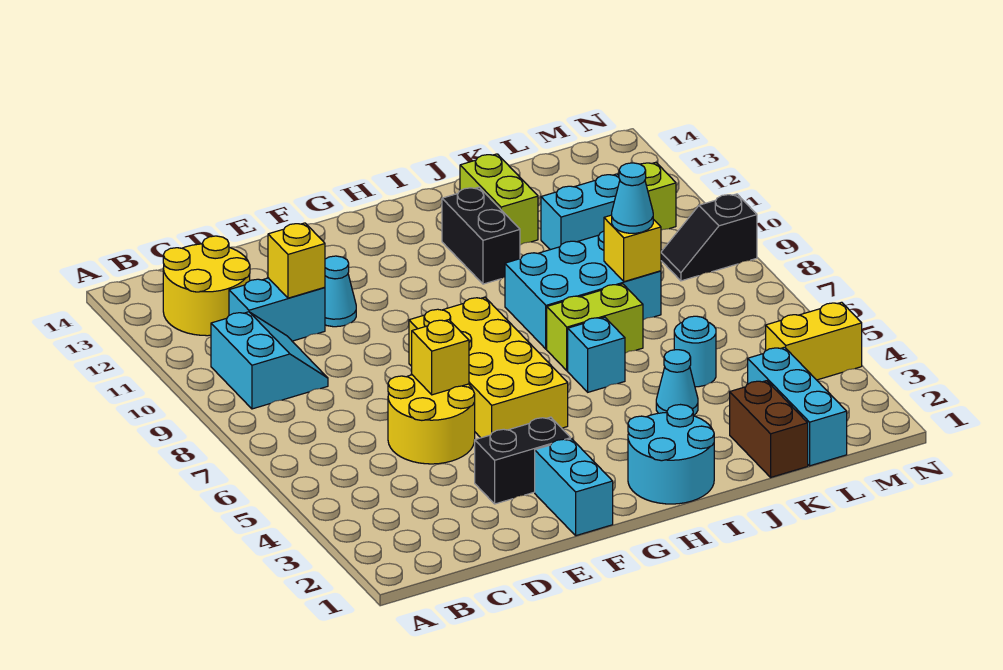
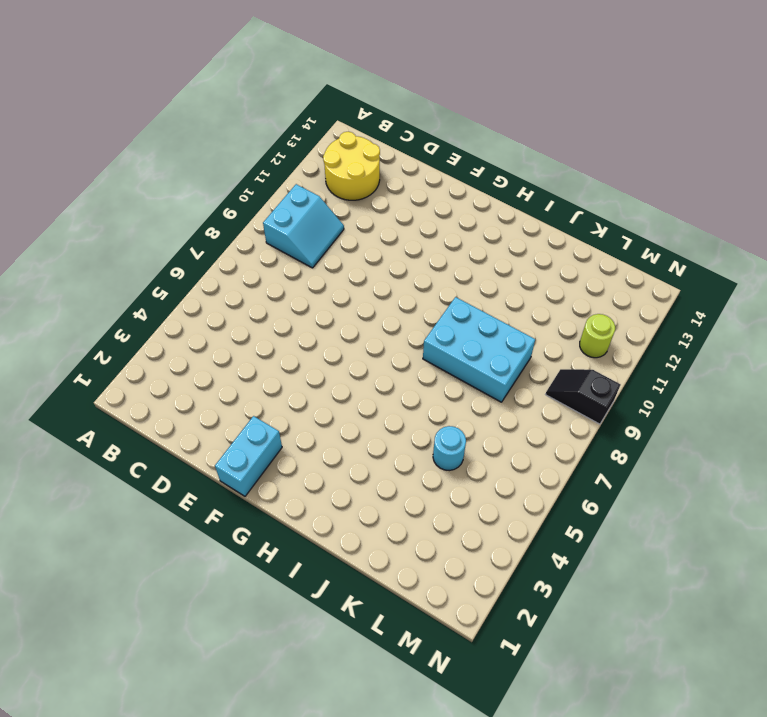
lime round brick M11 level 1 -> lime brick M11 level 1
none -> cyan brick C11:D11 level 1
none -> yellow round brick D5:E6 level 1
none -> black brick E3:F3 level 1

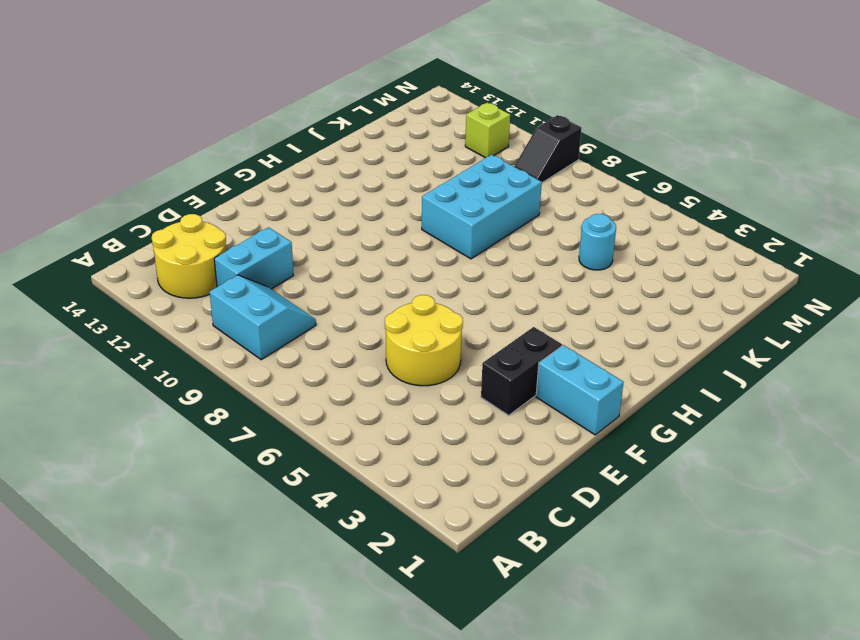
none -> cyan cone E11 level 1
none -> yellow brick F5:G8 level 1
none -> cyan round brick H1:I2 level 1

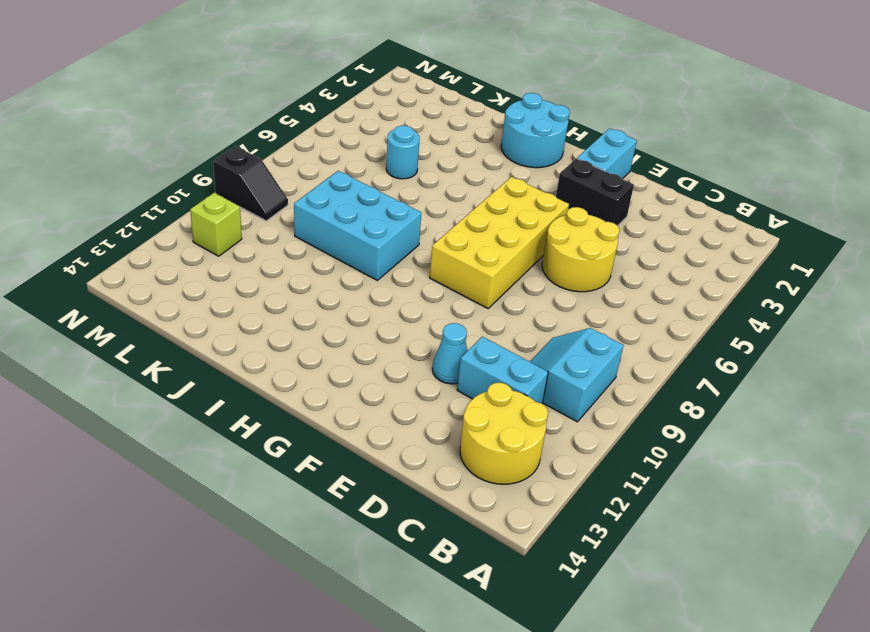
none -> cyan brick I6 level 1
none -> lime brick I7:J7 level 1
none -> black brick I11:I12 level 1

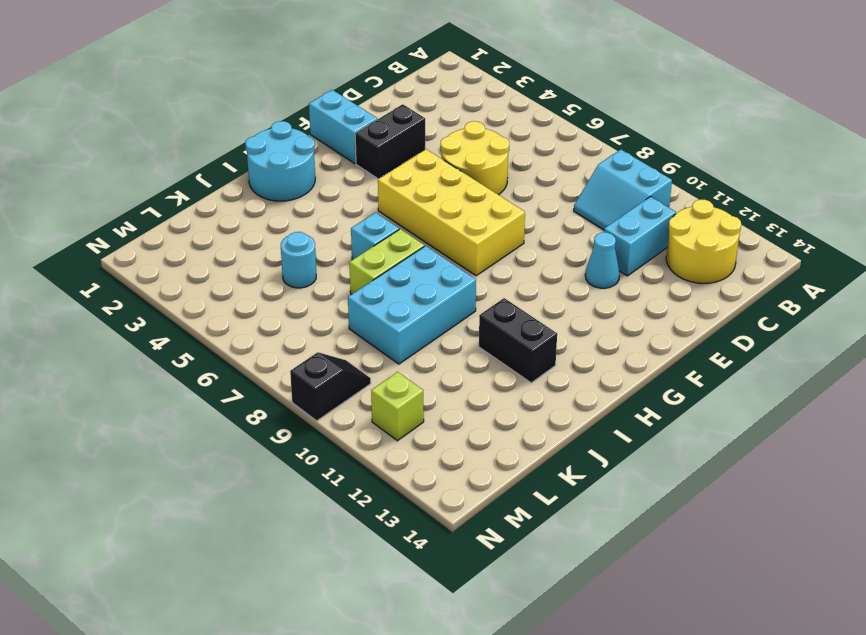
none -> cyan cone J4 level 1
none -> lime brick J12:J13 level 1
none -> brown brick K1:K2 level 1

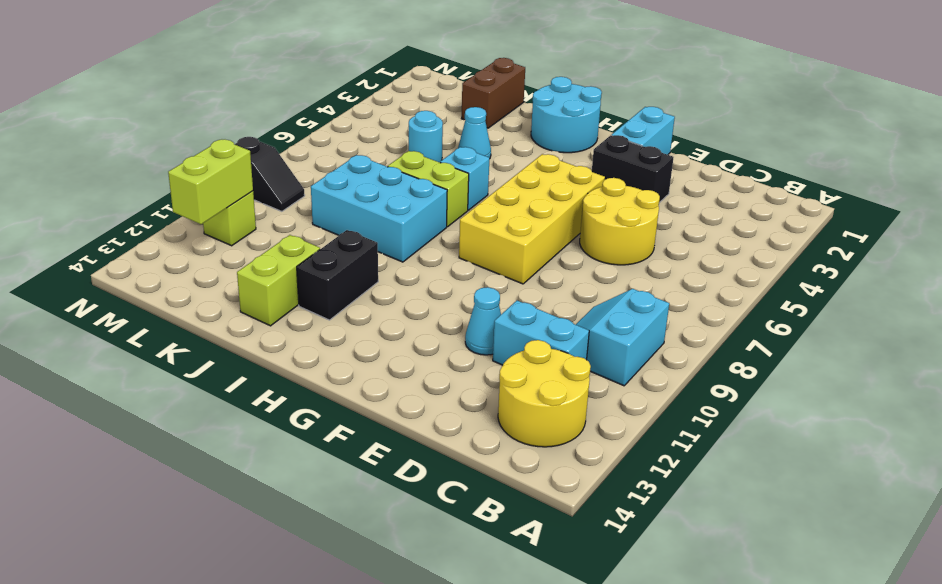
lime brick M11:M12 level 2 -> none
none -> cyan brick K11:L11 level 1
none -> cyan brick L1:L3 level 1
none -> yellow brick M4:N4 level 1

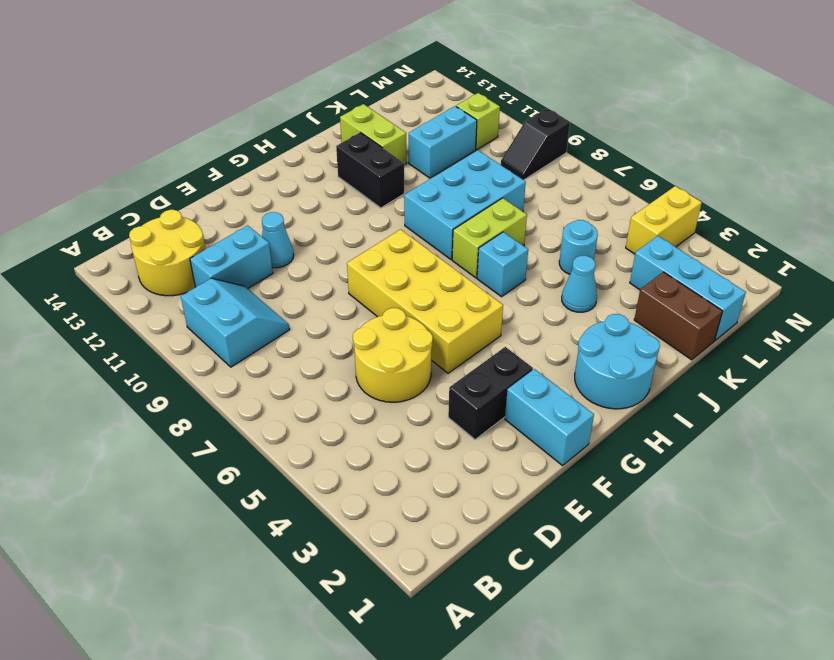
none -> yellow brick D11 level 2
none -> yellow brick E6 level 2
none -> yellow brick K8 level 2

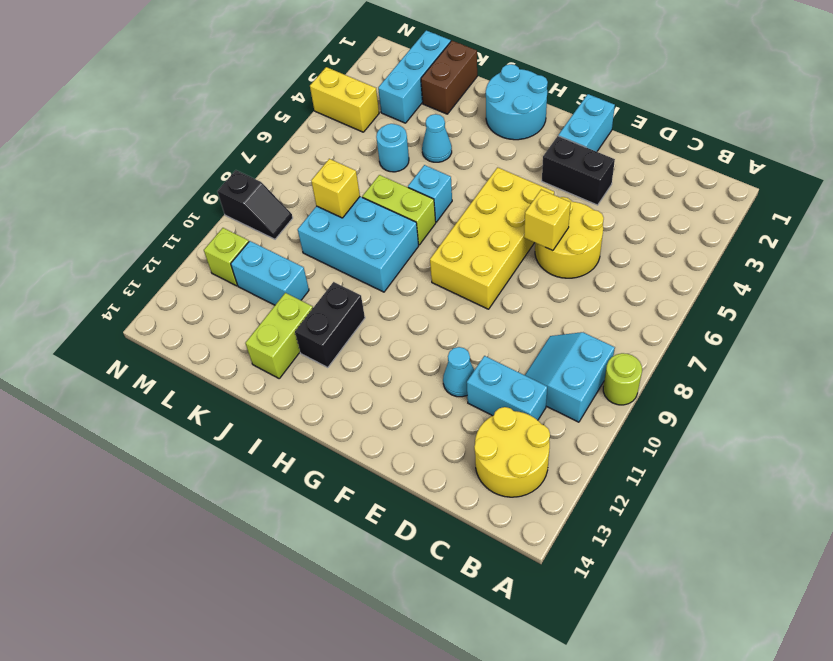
lime round brick A9 level 1 -> none
none -> yellow brick D11 level 2
none -> cyan cone K8 level 3

